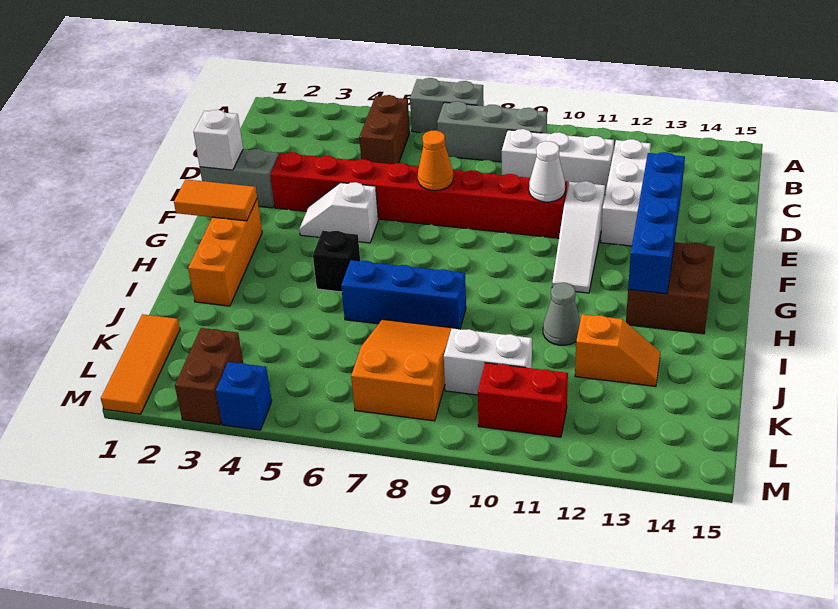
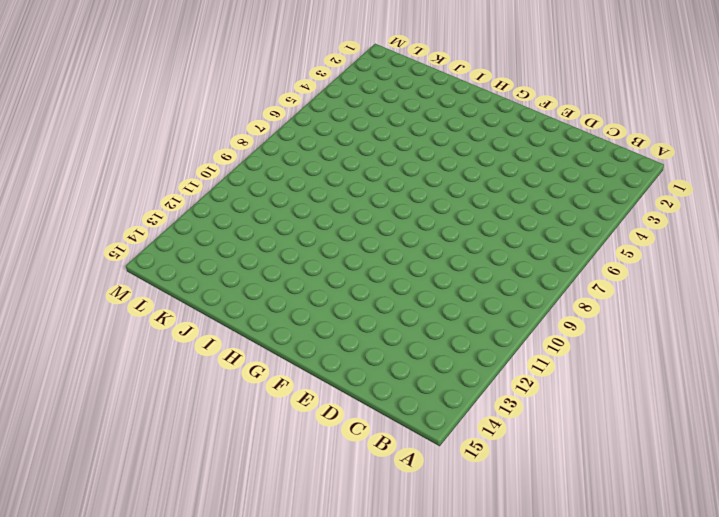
none -> grey brick A6:A7 level 1
none -> brown brick B5:C5 level 1
none -> grey brick B7:B9 level 1

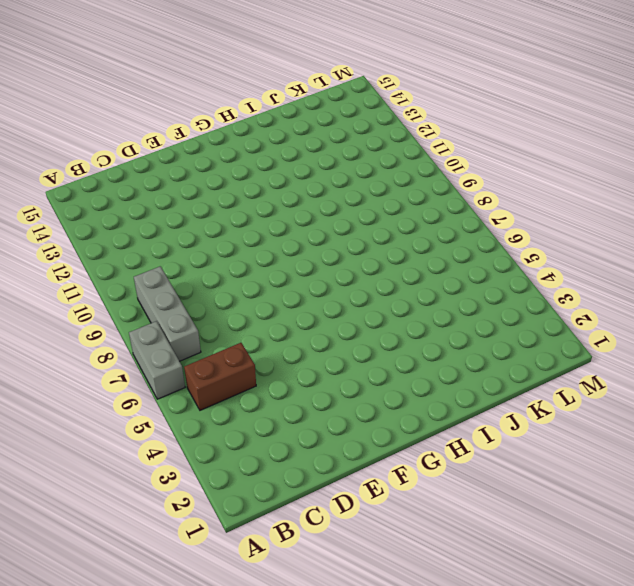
none -> white brick C9:C11 level 1
none -> white brick C12:E12 level 1
none -> grey brick E1:E2 level 1

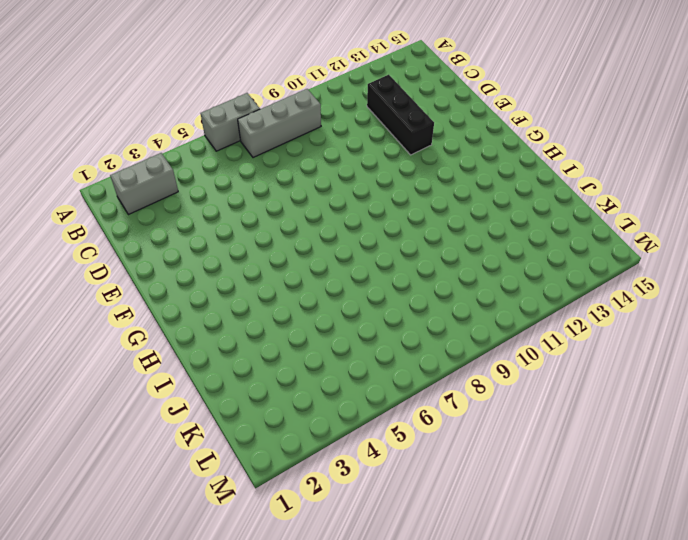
grey brick B2:B3 level 1 -> grey brick E1:E2 level 1
black brick C12:E12 level 1 -> white brick C12:E12 level 1
none -> brown brick B5:C5 level 1
none -> white brick C9:C11 level 1
none -> red brick E3:E10 level 1

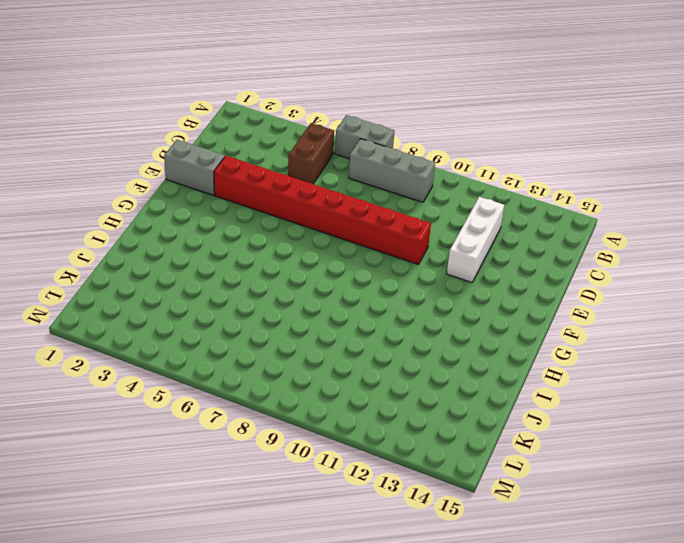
none -> white brick C9:C11 level 1
none -> white slope E11:G11 level 1 top E
none -> white slope F4:F5 level 1 top 5

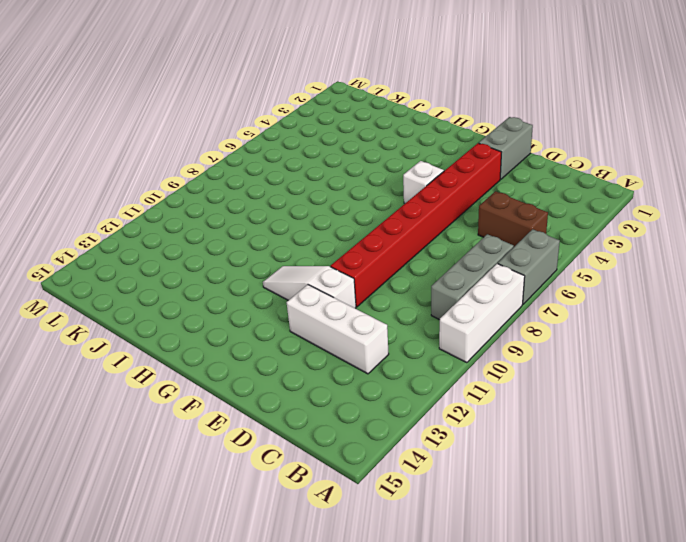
white brick A8:A10 level 1 -> white brick C9:C11 level 1
none -> orange brick G2:I2 level 1
none -> brown brick G13:H14 level 1
none -> black brick H5 level 1

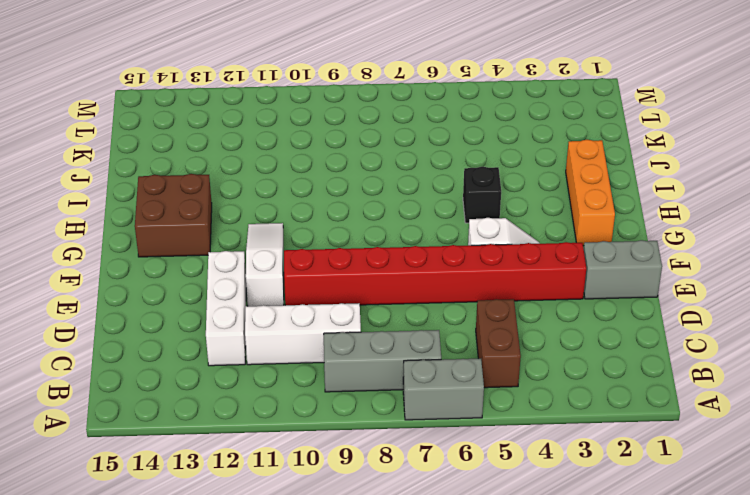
none -> blue brick I6:I8 level 1
none -> grey cone I11 level 1
none -> orange slope J7:L8 level 1 top L

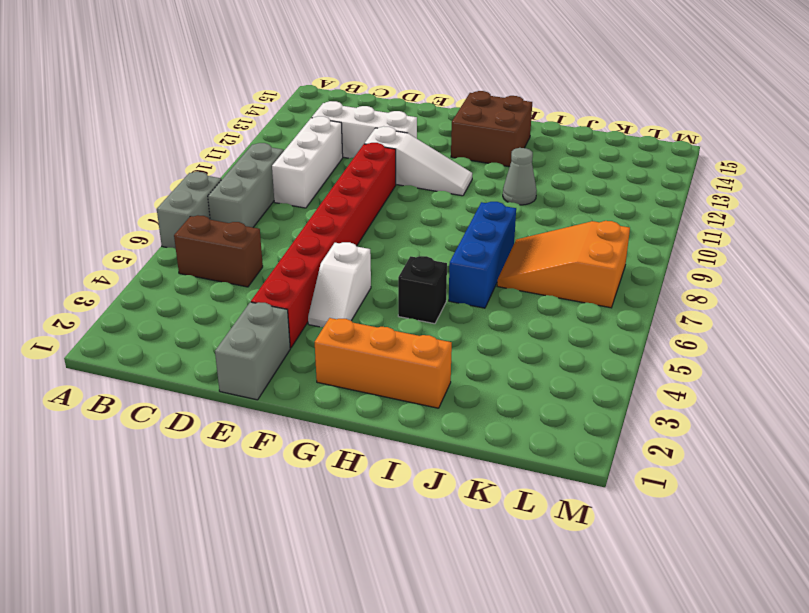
none -> orange slope J12:J13 level 1 top 12
none -> orange tile K1:M1 level 1
none -> white brick K9:K10 level 1

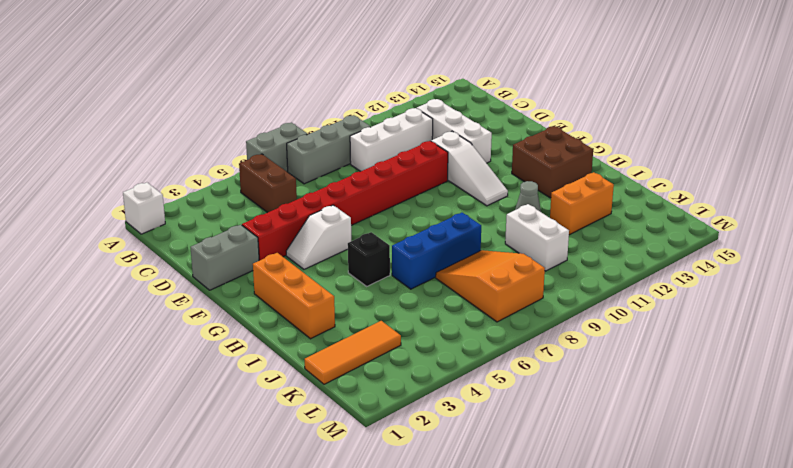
white brick A1 level 1 -> white brick E1 level 2
white brick J10:K10 level 1 -> white brick K9:K10 level 1
orange brick J12:J13 level 1 -> orange slope J12:J13 level 1 top 12
orange tile K1:K3 level 1 -> orange tile K1:M1 level 1
none -> brown brick L3:M3 level 1
none -> red brick L10:L11 level 1
none -> blue brick M4 level 1

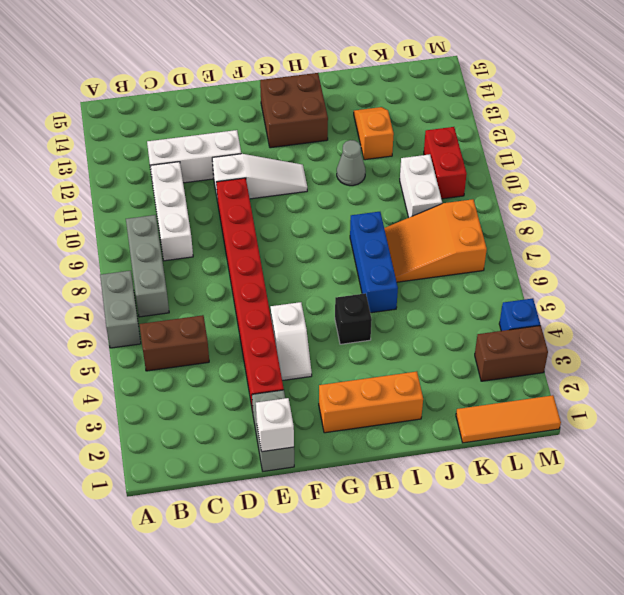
none -> orange cone E7 level 2
none -> white cone E10 level 2
none -> blue brick E13:H13 level 2

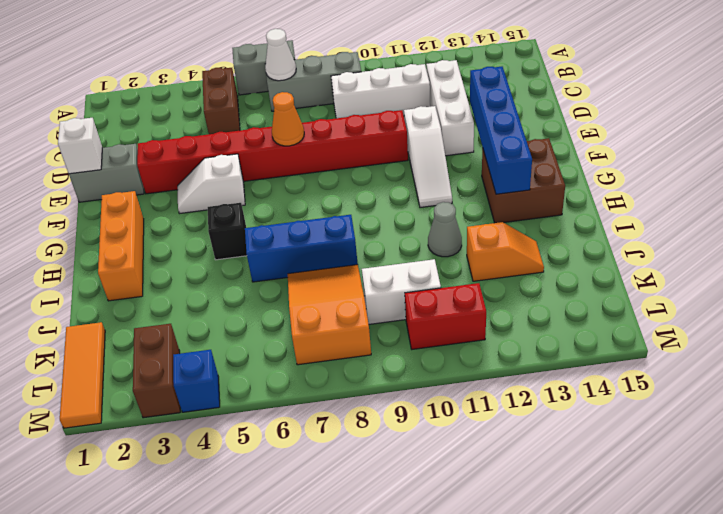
white cone B7 level 2 -> white cone E10 level 2
none -> orange tile G1:G2 level 2

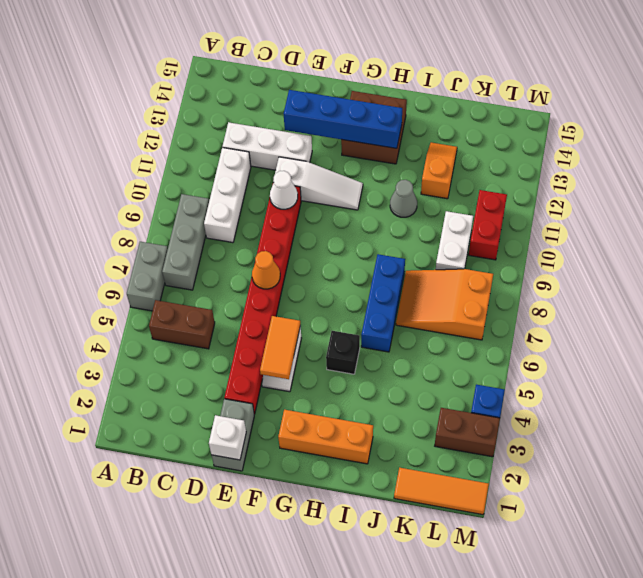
orange tile F4:F5 level 2 -> orange tile G1:G2 level 2

